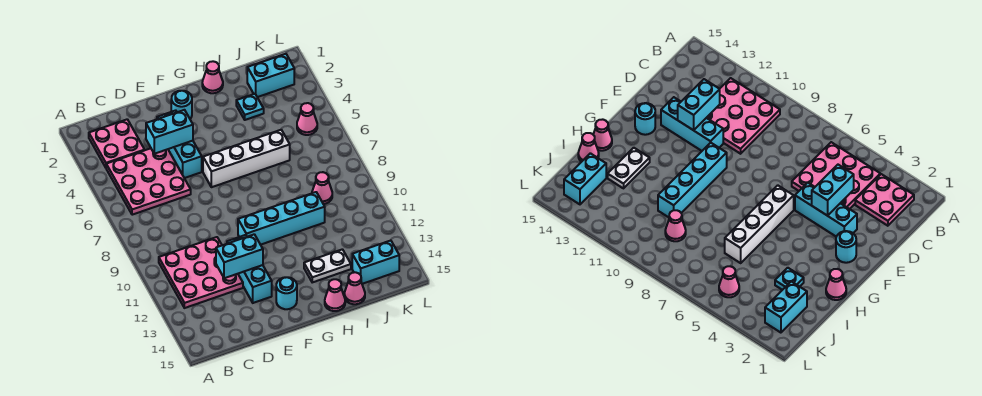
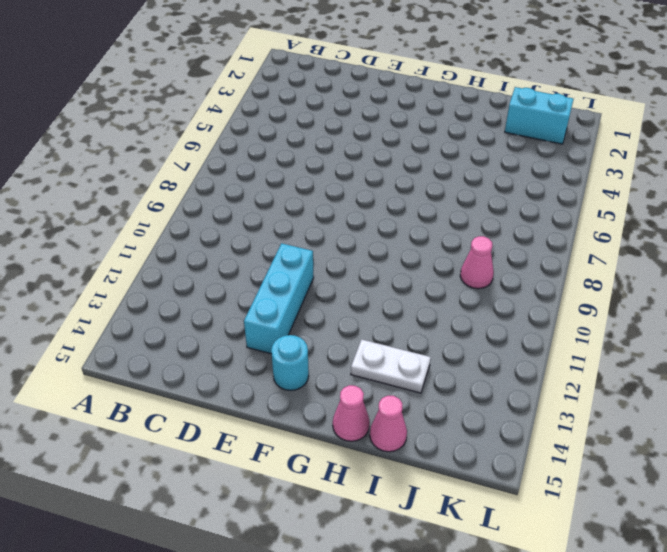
none -> pink plate B2:C3 level 1
none -> pink plate B4:D6 level 1
none -> pink plate B10:D12 level 1

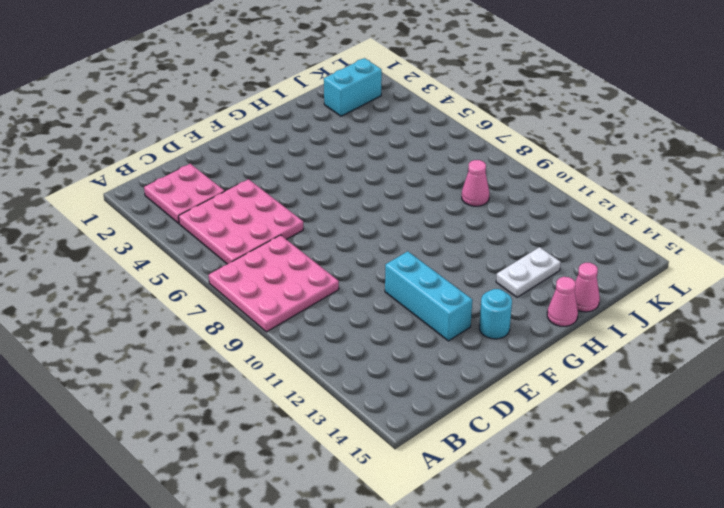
pink plate A7:C9 level 1 -> pink plate B10:D12 level 1
none -> cyan brick E3:E5 level 1
none -> cyan round brick F2 level 1
none -> white brick F6:I6 level 1

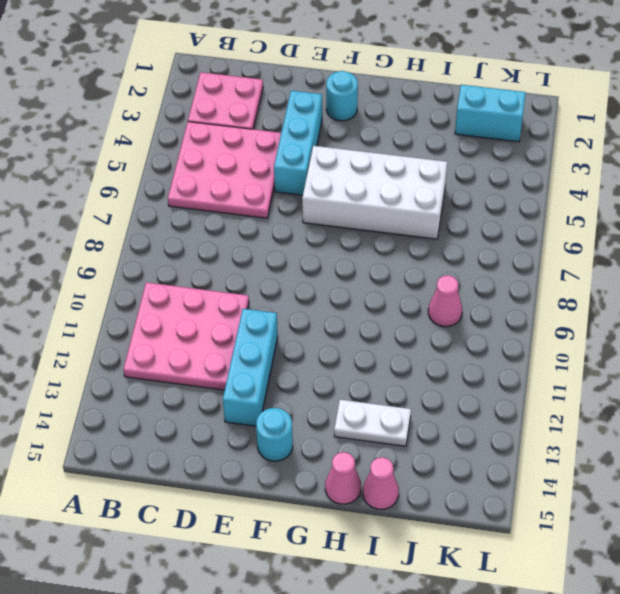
white brick F5:I6 level 1 -> white brick F6:I6 level 1
none -> cyan brick F10:I10 level 1
none -> pink cone H1 level 1
none -> cyan plate I3 level 1

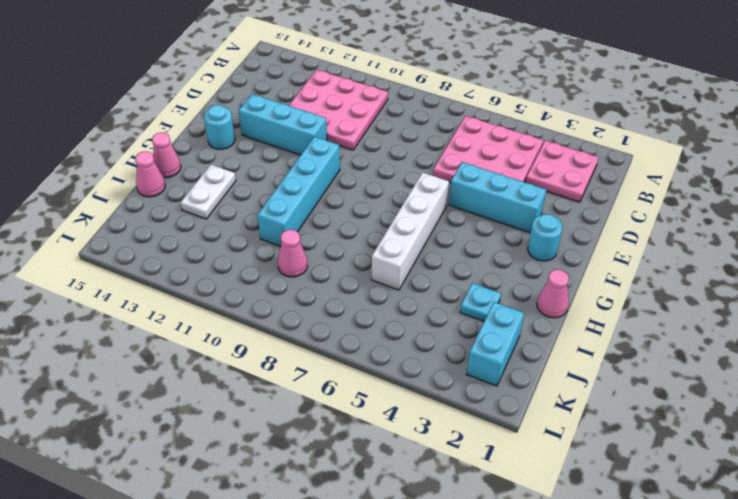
none -> cyan brick J14:K14 level 1
none -> pink cone K5 level 1
none -> cyan brick D4:E4 level 2

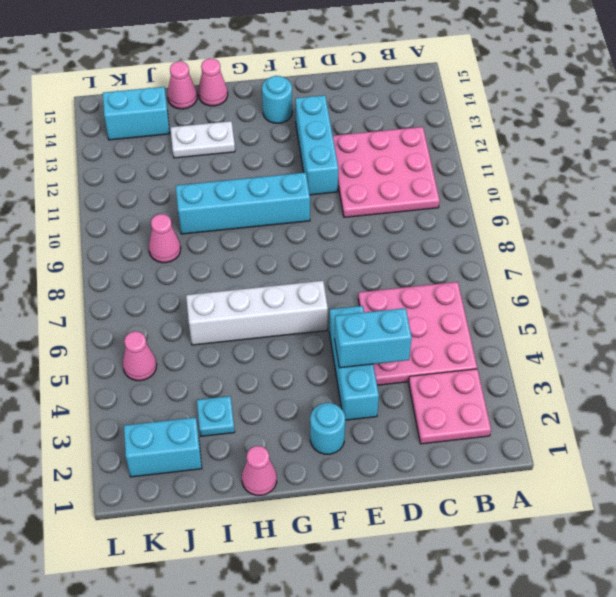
none -> cyan brick D12:E12 level 2

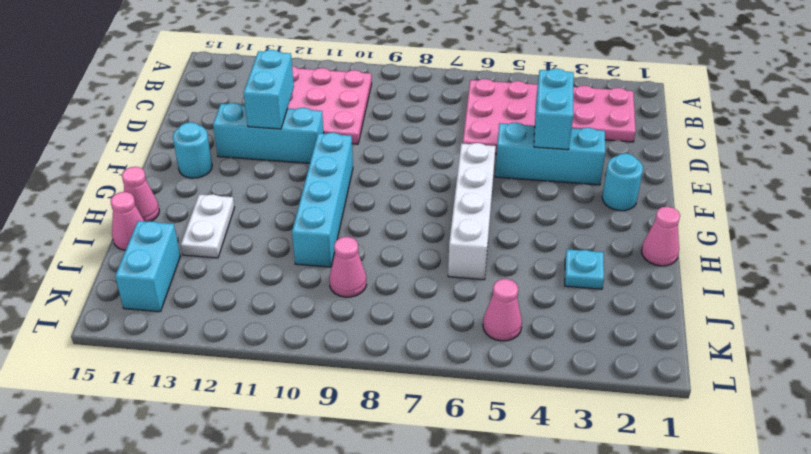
none -> cyan brick J2:K2 level 1

